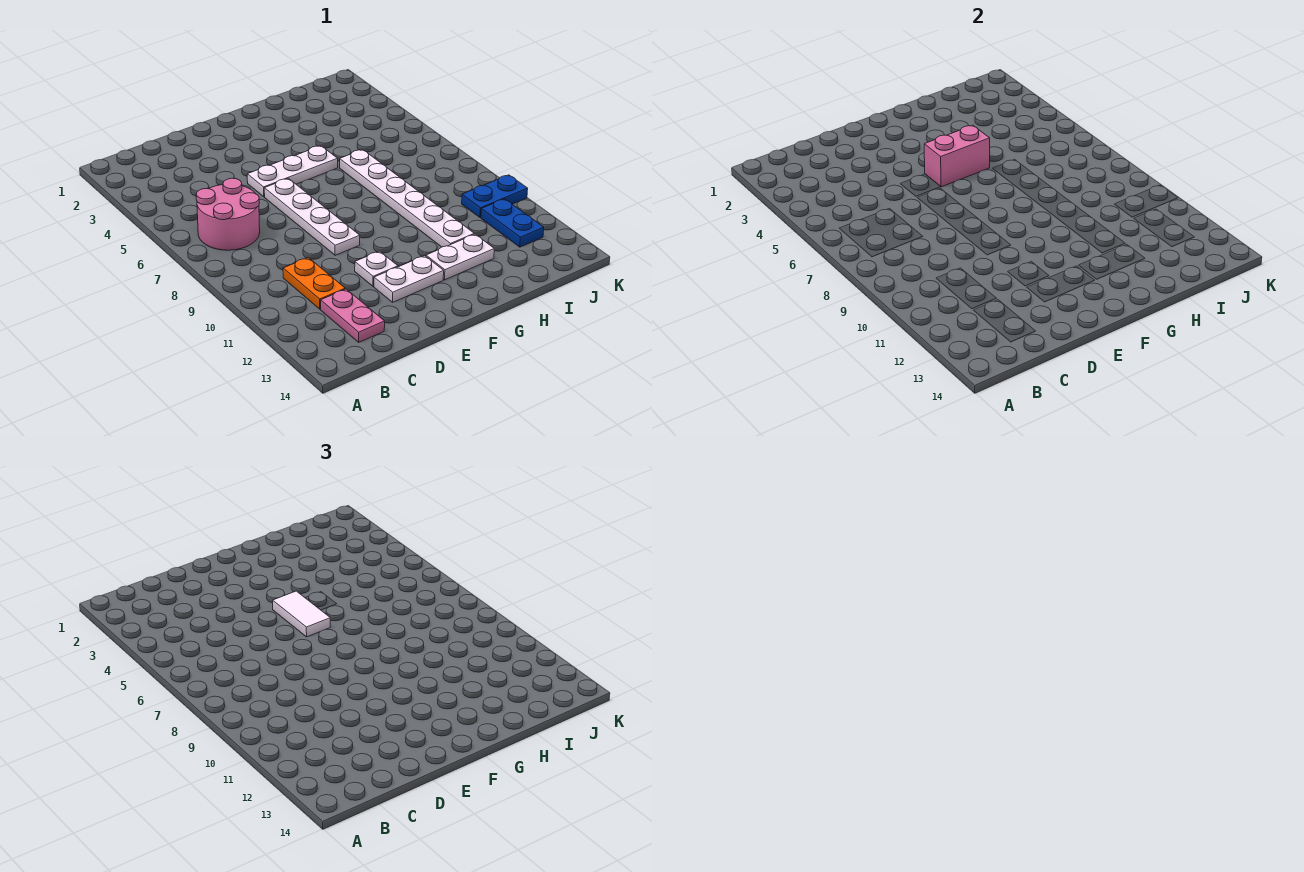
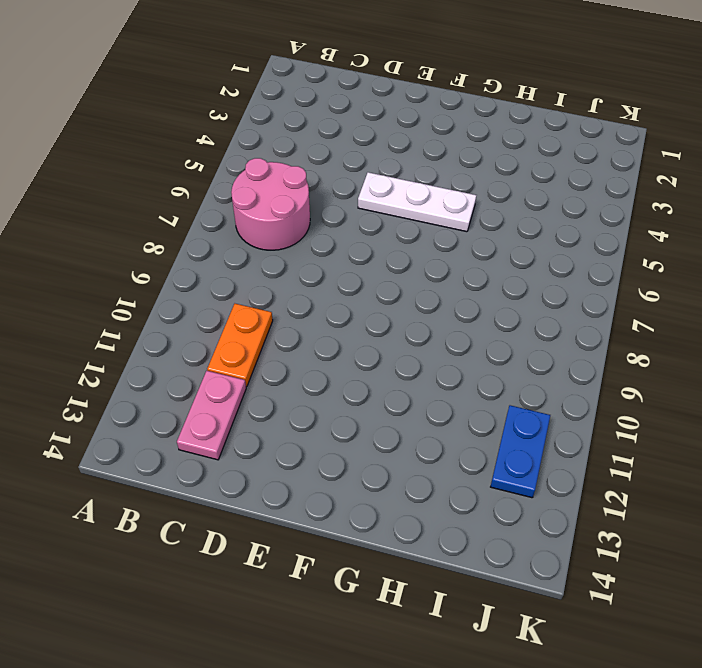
none -> white plate E6:E9 level 1
none -> white plate E11 level 1
none -> white plate E12:F12 level 1

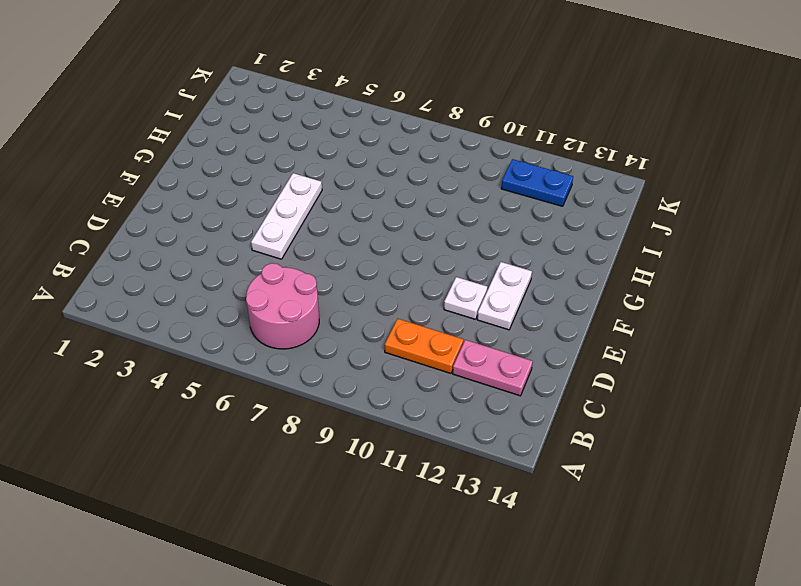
none -> white plate E6:E9 level 1
none -> white plate G12:H12 level 1
none -> white plate H6:H11 level 1

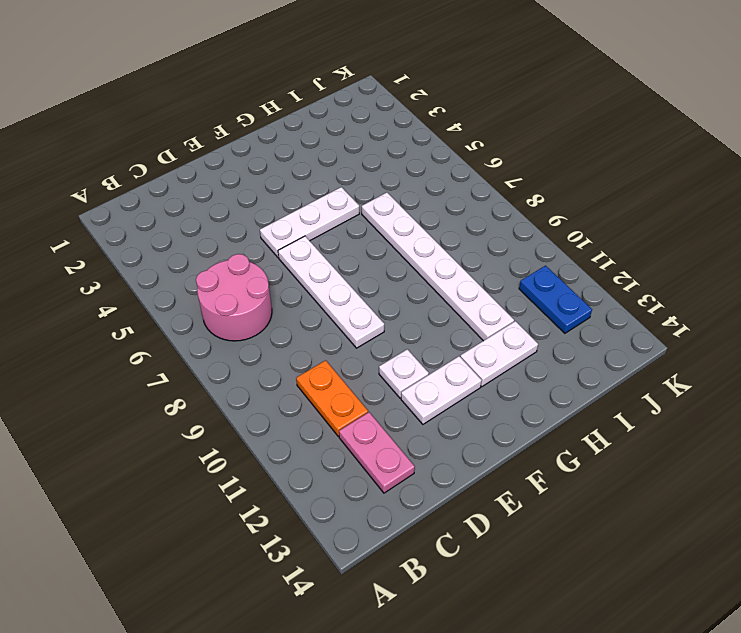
none -> blue plate J10:K10 level 1
none -> pink brick F5:G5 level 2
none -> white tile F5:F6 level 3

